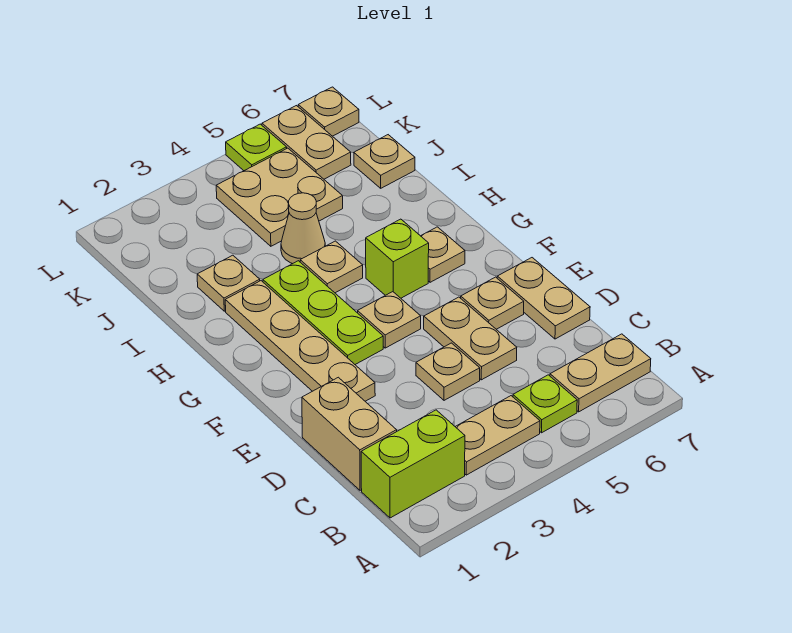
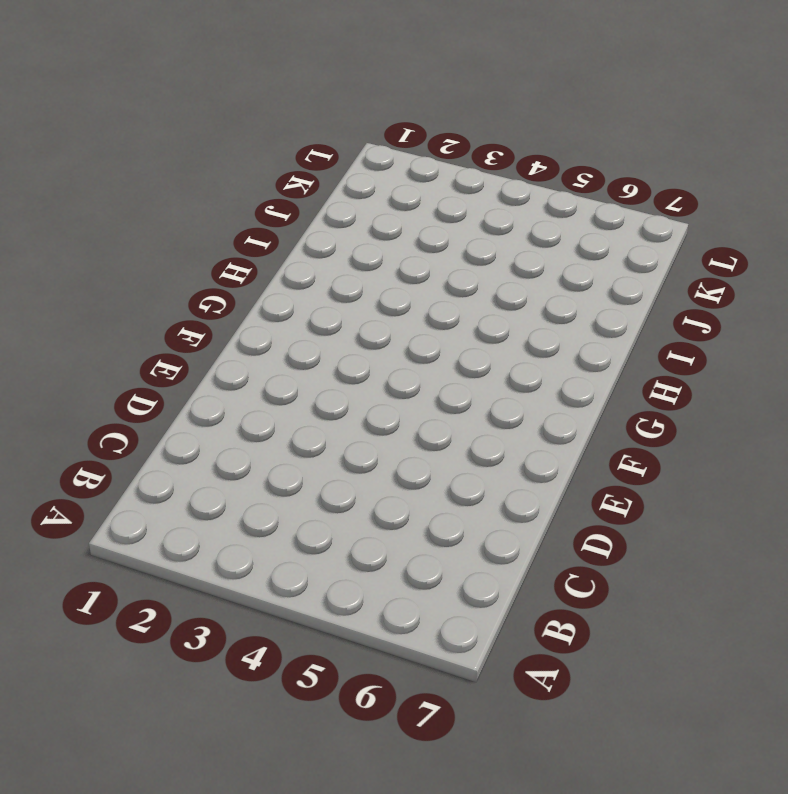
none -> lime brick B1:B2 level 1
none -> tan plate B3:B4 level 1
none -> lime plate B5 level 1

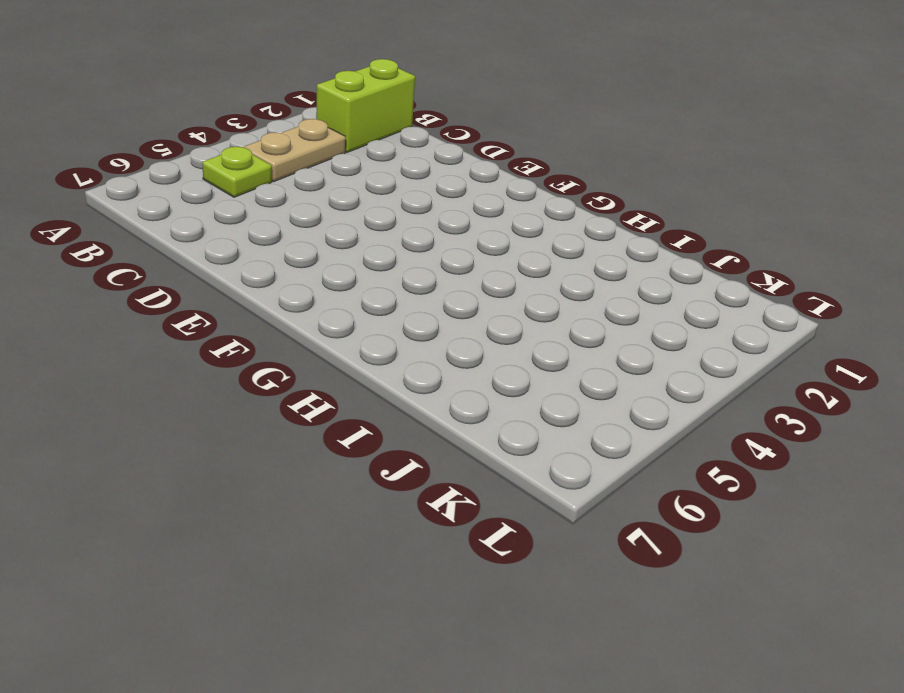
none -> tan plate B6:B7 level 1
none -> tan brick C1:D1 level 1
none -> tan plate D4 level 1

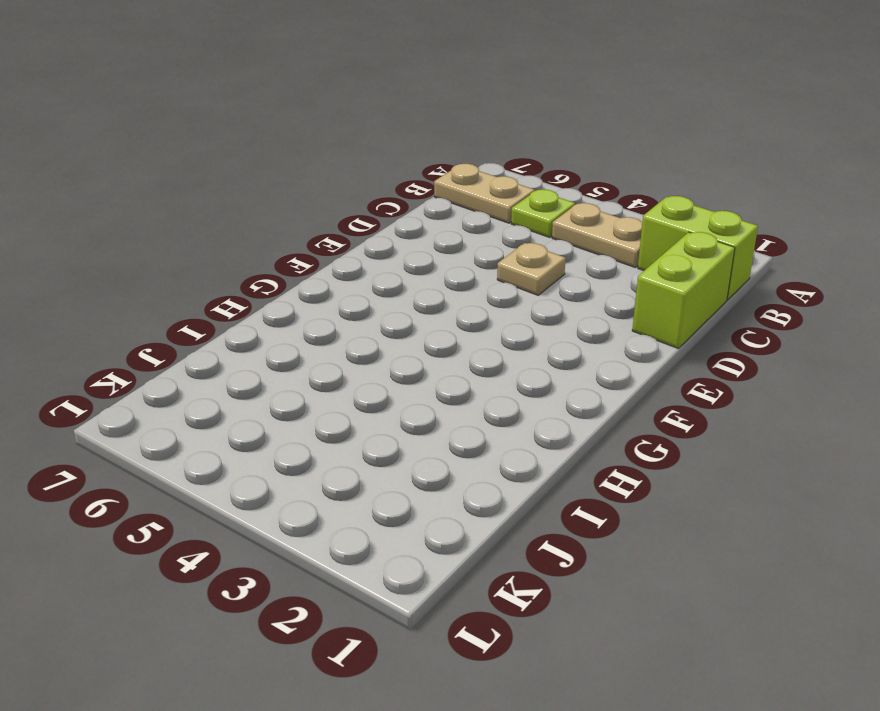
lime brick C1:D1 level 1 -> tan brick C1:D1 level 1
none -> tan plate D5:E5 level 1
none -> tan plate D7:E7 level 1
none -> tan plate E2:H2 level 1

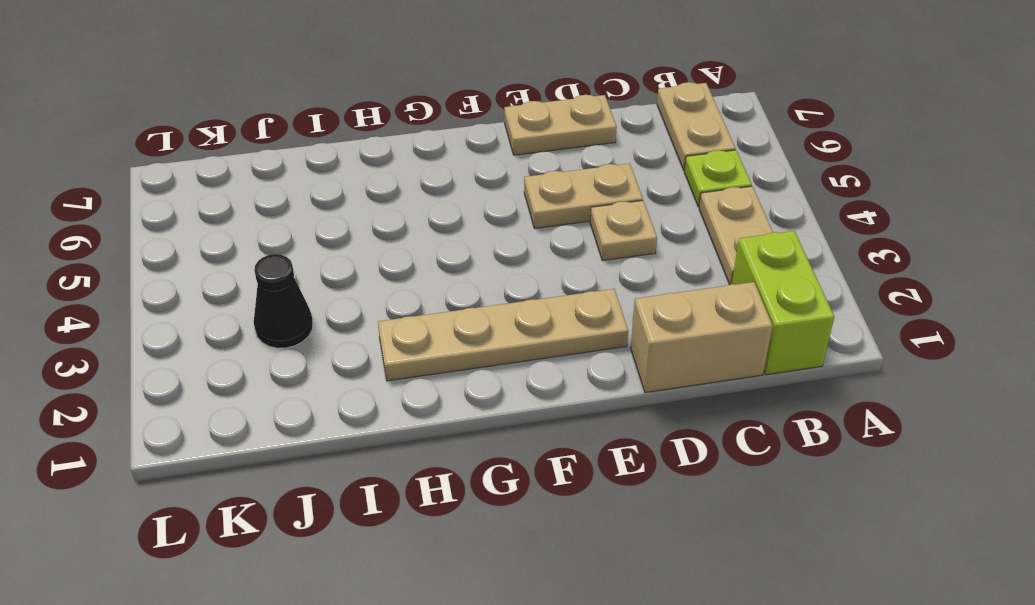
black cone J3 level 1 -> none
none -> tan plate E6 level 1
none -> lime plate F3:H3 level 1
none -> tan plate F4 level 1

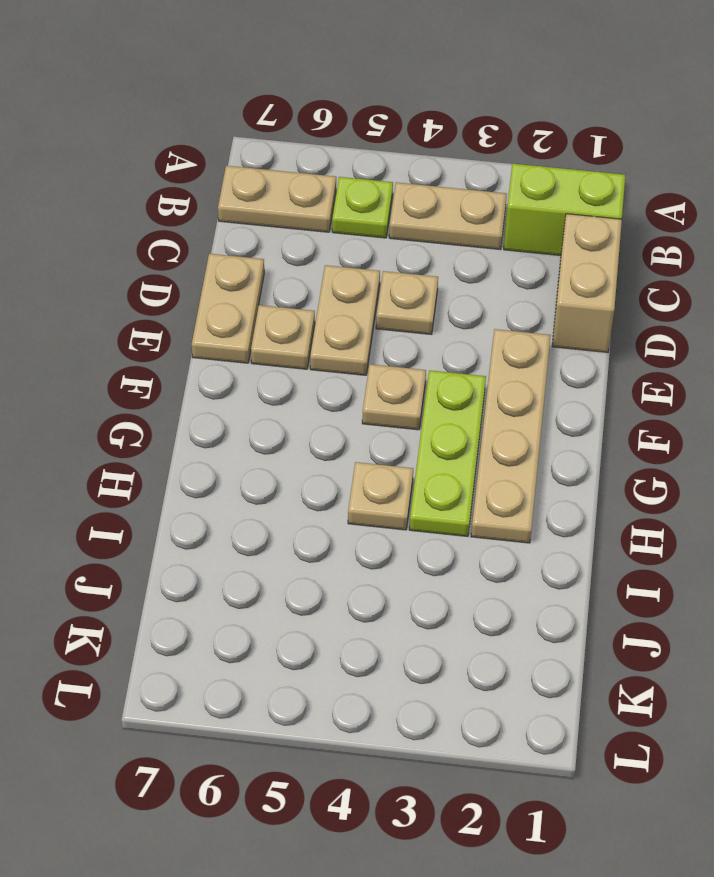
none -> lime brick G5 level 1
none -> tan plate G6 level 1
none -> tan plate I2 level 1

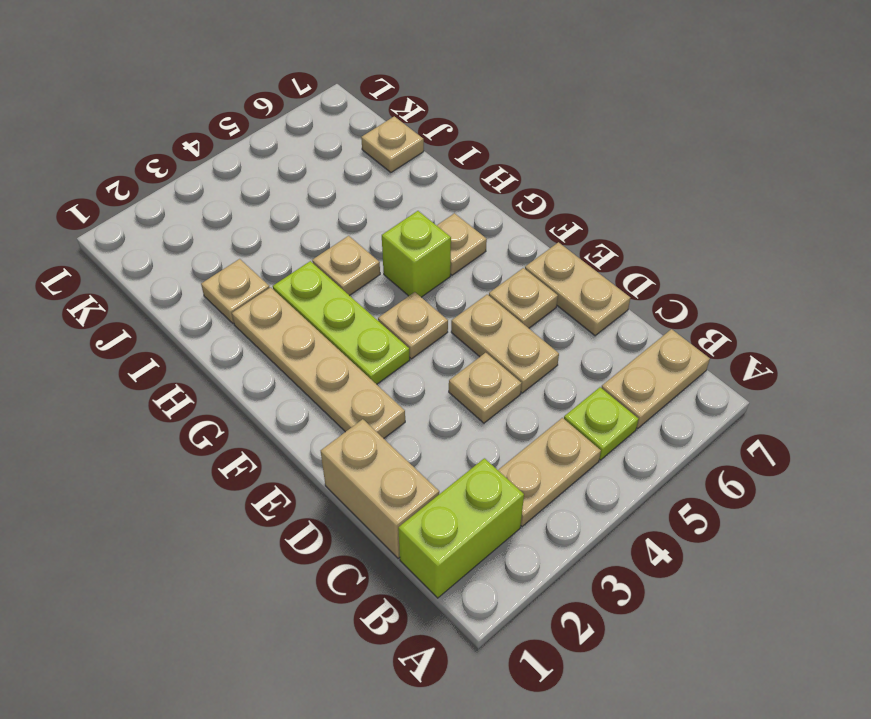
none -> tan cone I4 level 1
none -> tan plate J4:K5 level 1
none -> tan plate K6:L6 level 1

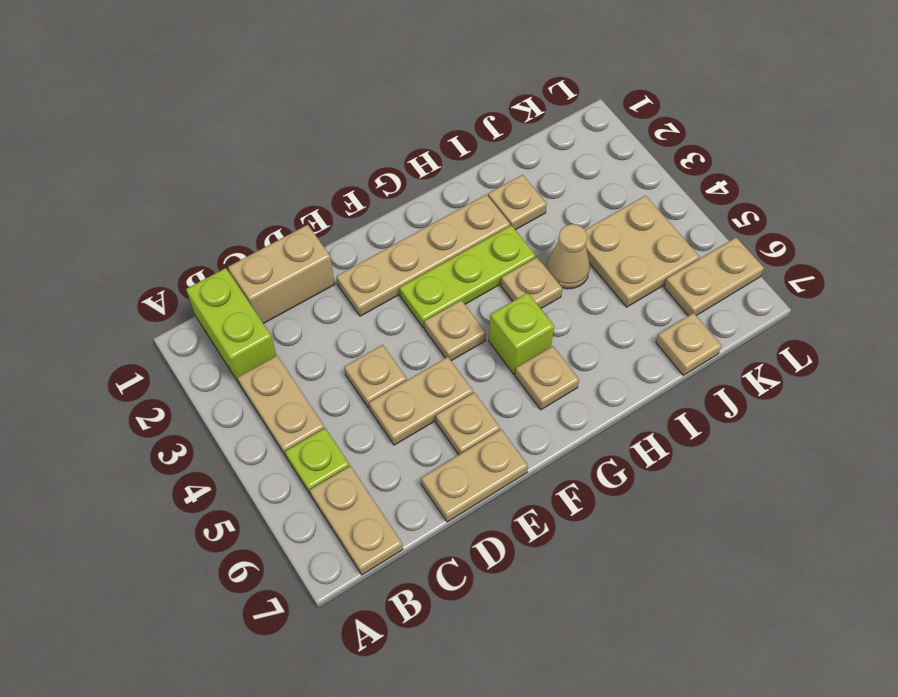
none -> lime plate L5 level 1
none -> tan plate L7 level 1

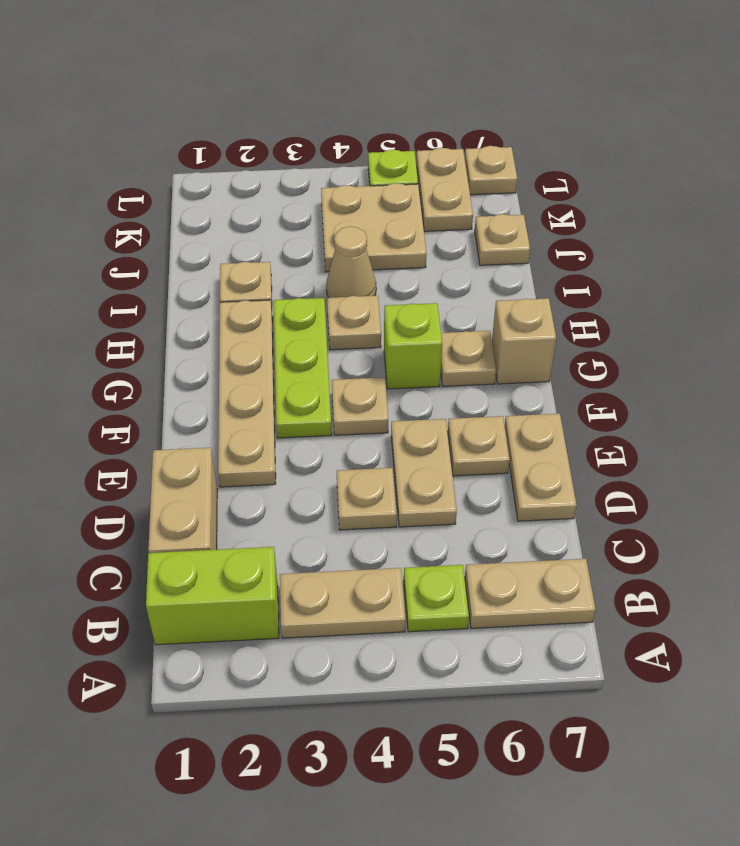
tan brick G7 level 1 -> none

